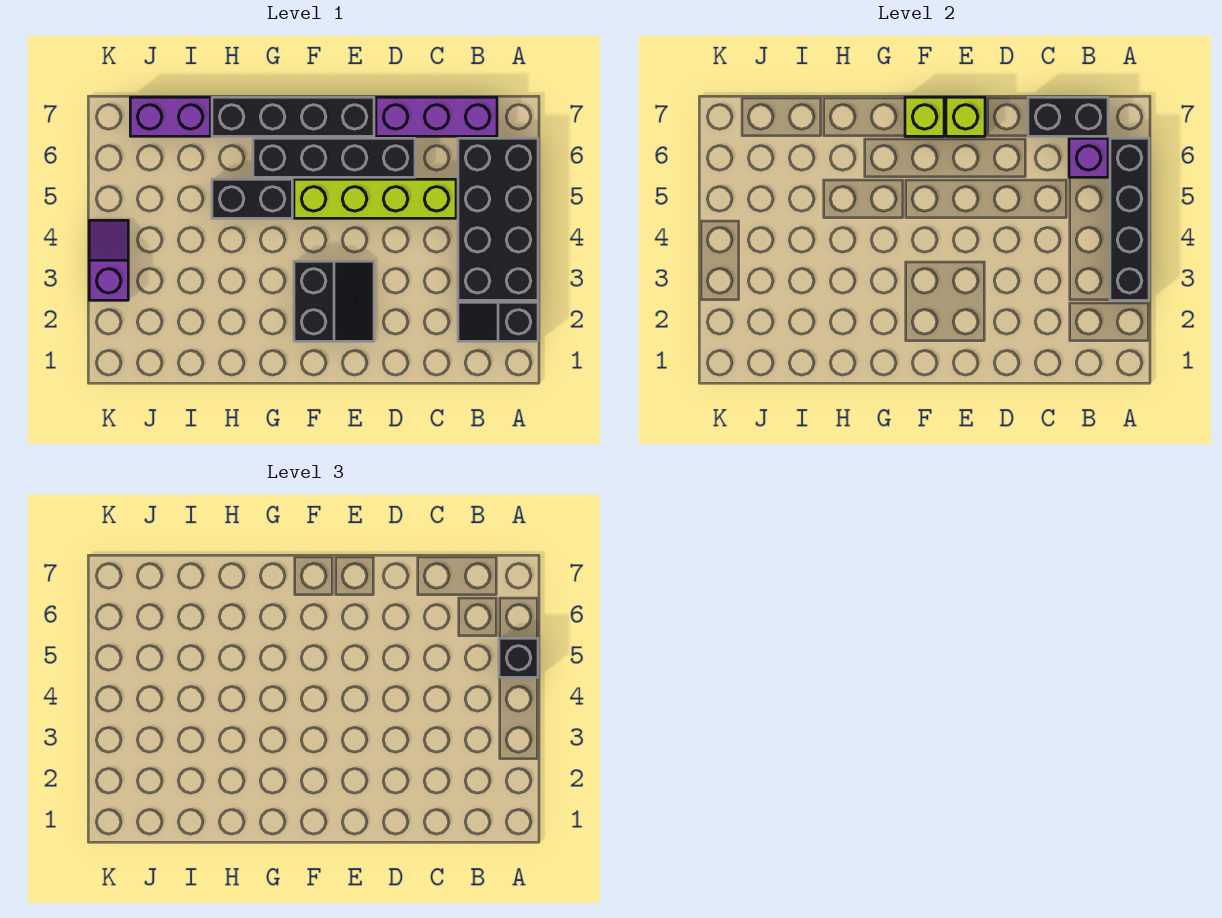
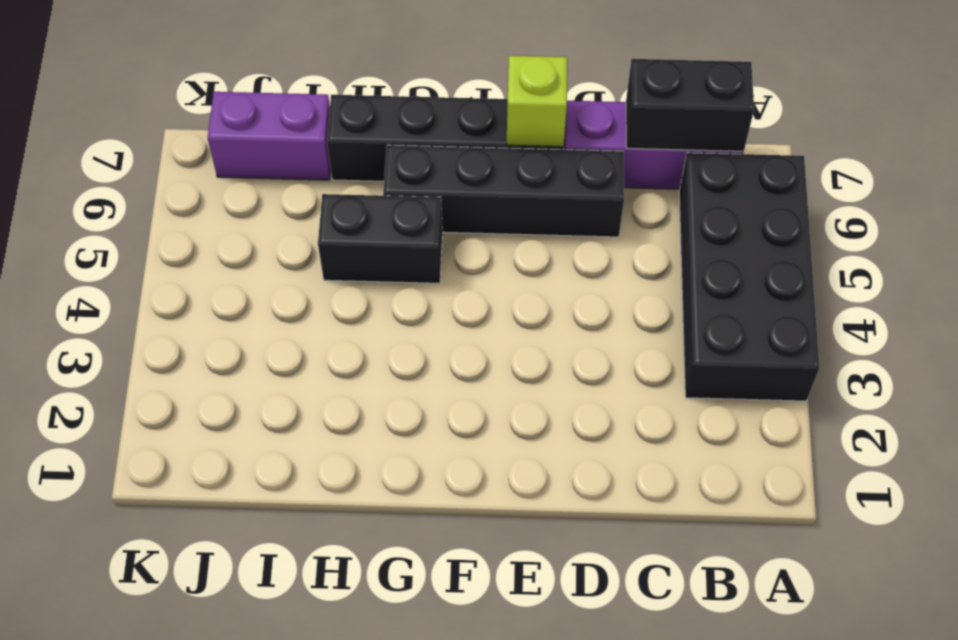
none -> black slope A2:B2 level 1 top A
none -> lime brick C5:F5 level 1
none -> black slope E2:F3 level 1 top F

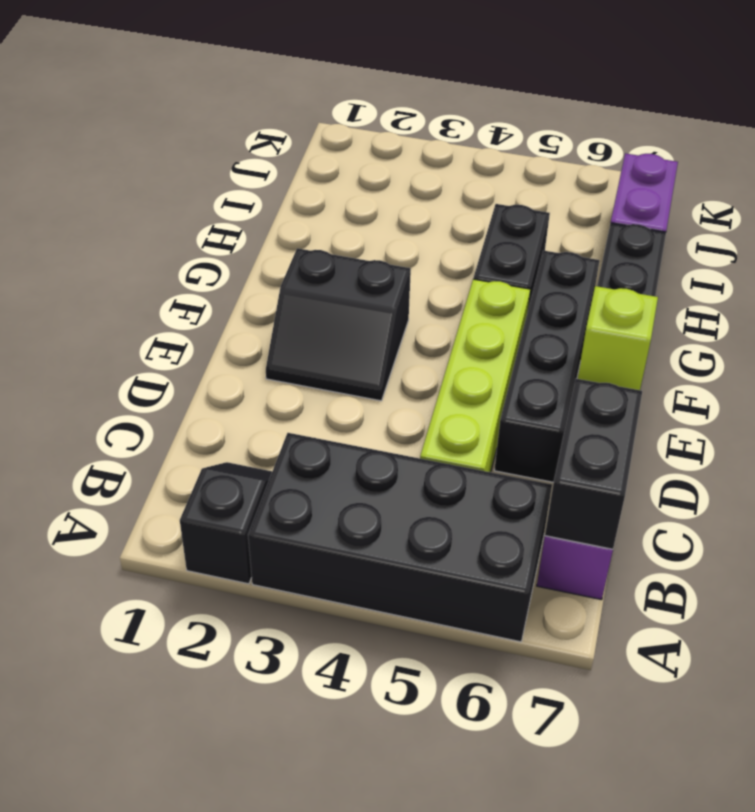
none -> purple slope K3:K4 level 1 top 3
none -> black brick A3:A6 level 2
none -> purple brick B6 level 2

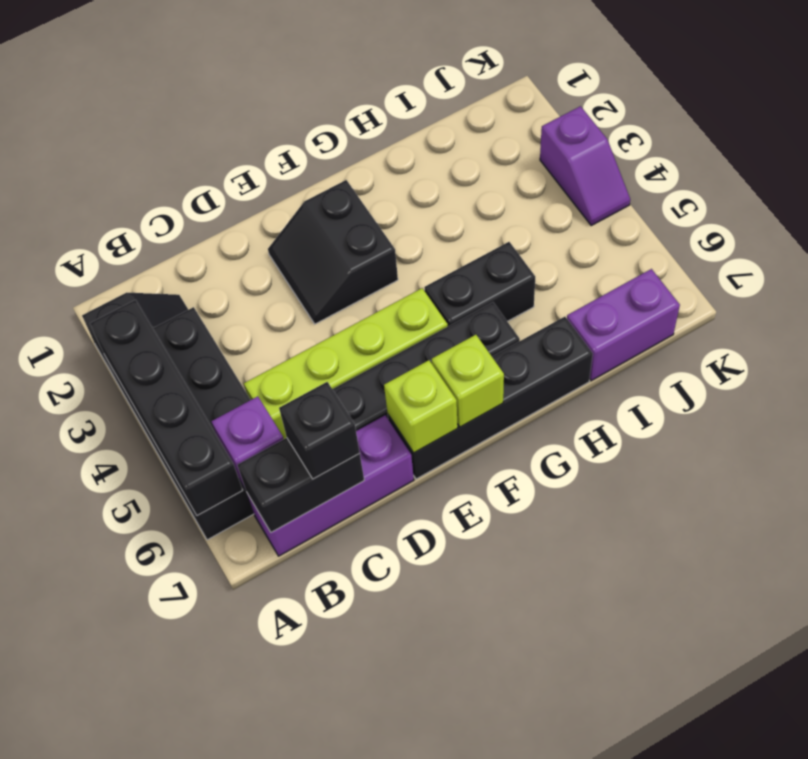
black brick C7 level 3 -> black brick A5 level 3

